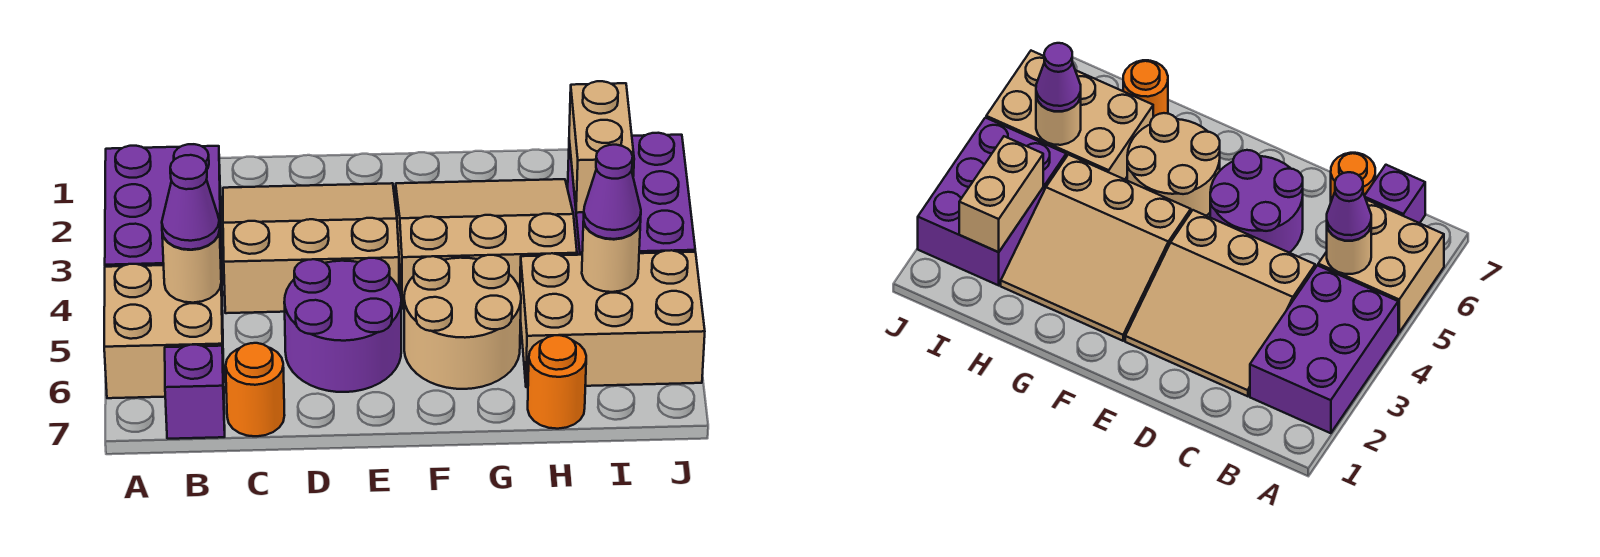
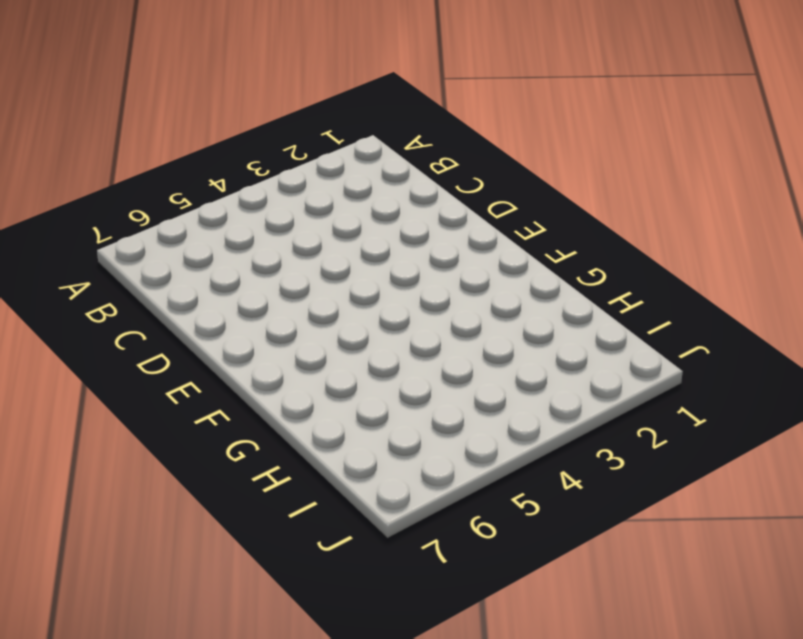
none -> purple brick A2:B4 level 1
none -> tan brick A5:B6 level 1
none -> purple brick B7 level 1

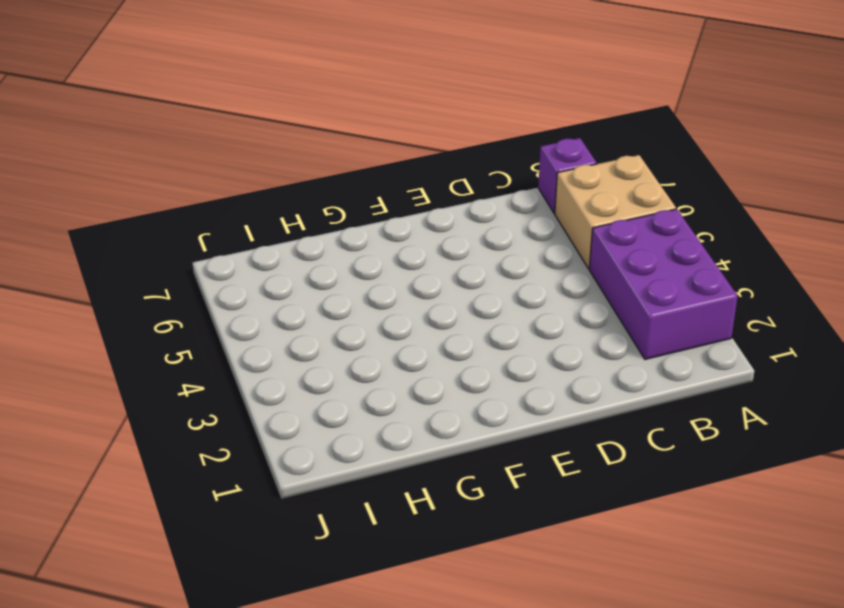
none -> tan slope C2:E4 level 1 top 4
none -> orange round brick C7 level 1
none -> purple round brick D5:E6 level 1

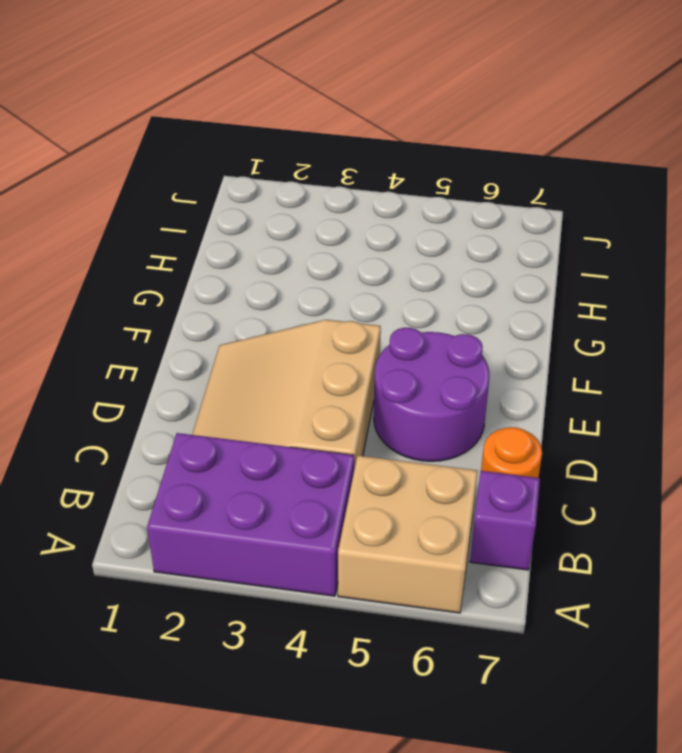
none -> tan slope F2:H4 level 1 top 4
none -> tan round brick F5:G6 level 1
none -> tan brick H5:J6 level 1

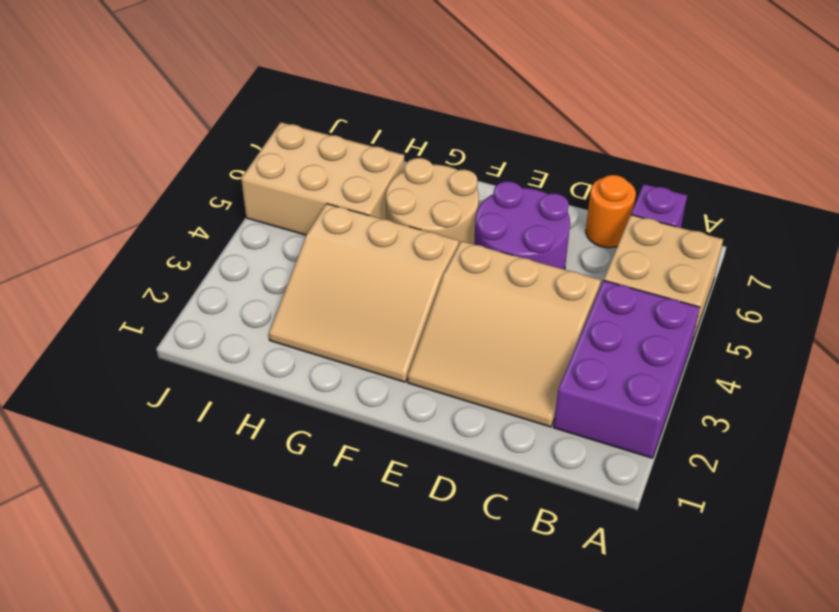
none -> orange round brick H7 level 1
none -> purple brick I2:J4 level 1
none -> tan round brick B5 level 2

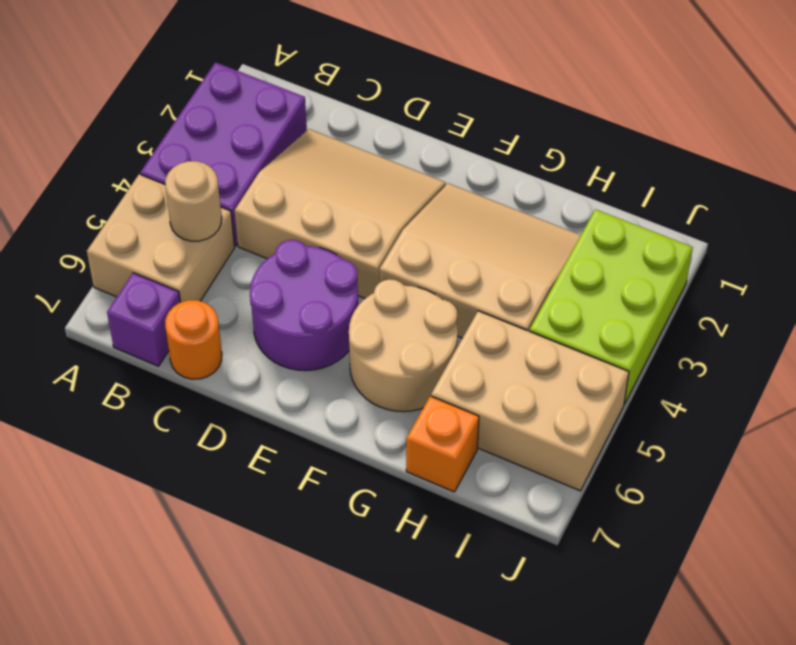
orange brick H7 level 1 -> orange round brick H7 level 1
lime brick I2:J4 level 1 -> purple brick I2:J4 level 1
none -> tan brick I2:I3 level 2
none -> tan round brick I5 level 2
none -> purple cone B5 level 3

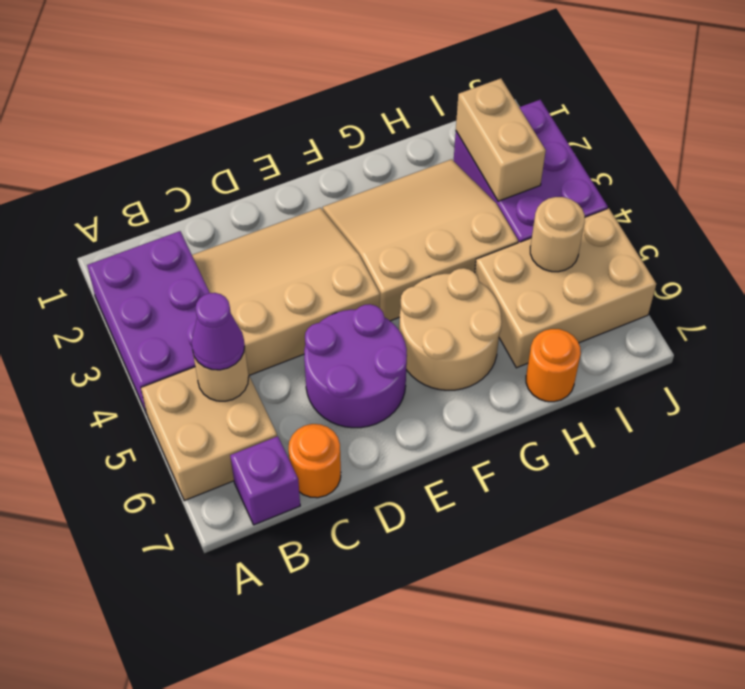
none -> purple cone I5 level 3

